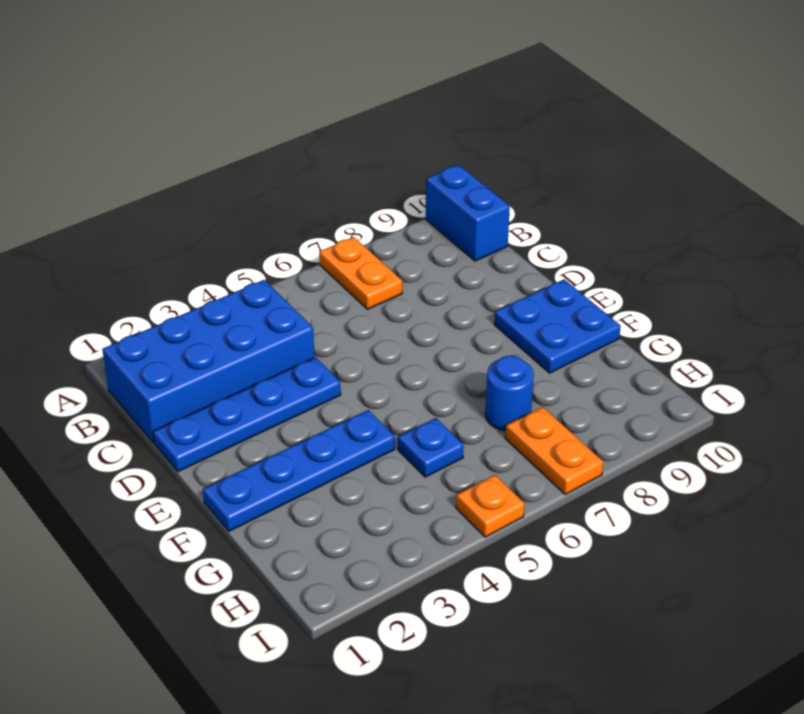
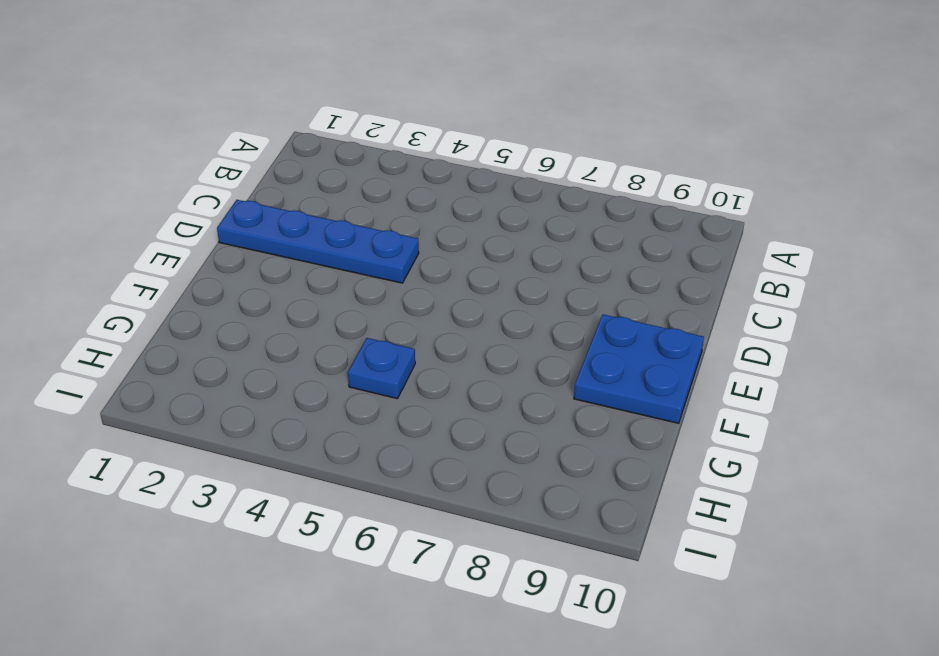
none -> orange plate A7:B7 level 1
none -> blue brick A10:B10 level 1

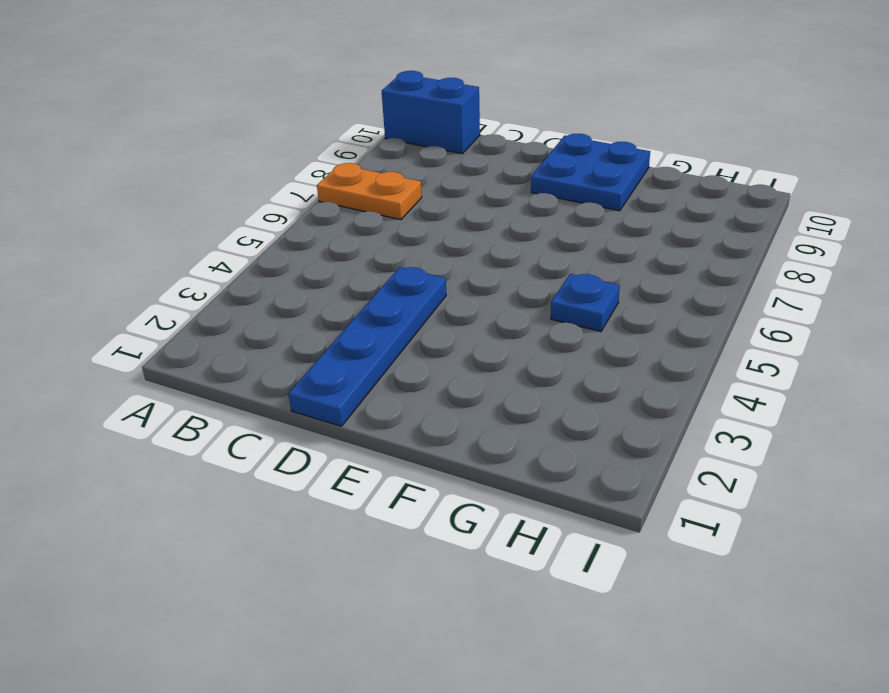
none -> blue brick B1:C4 level 1
none -> blue plate F1:F4 level 1

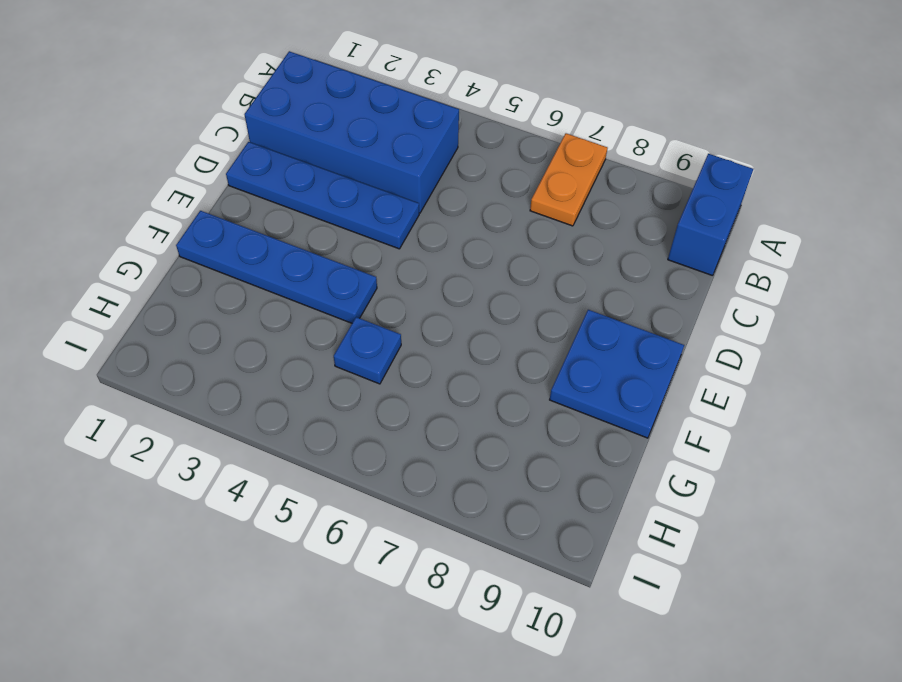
none -> blue round brick G7 level 1
none -> orange plate H7:I7 level 1

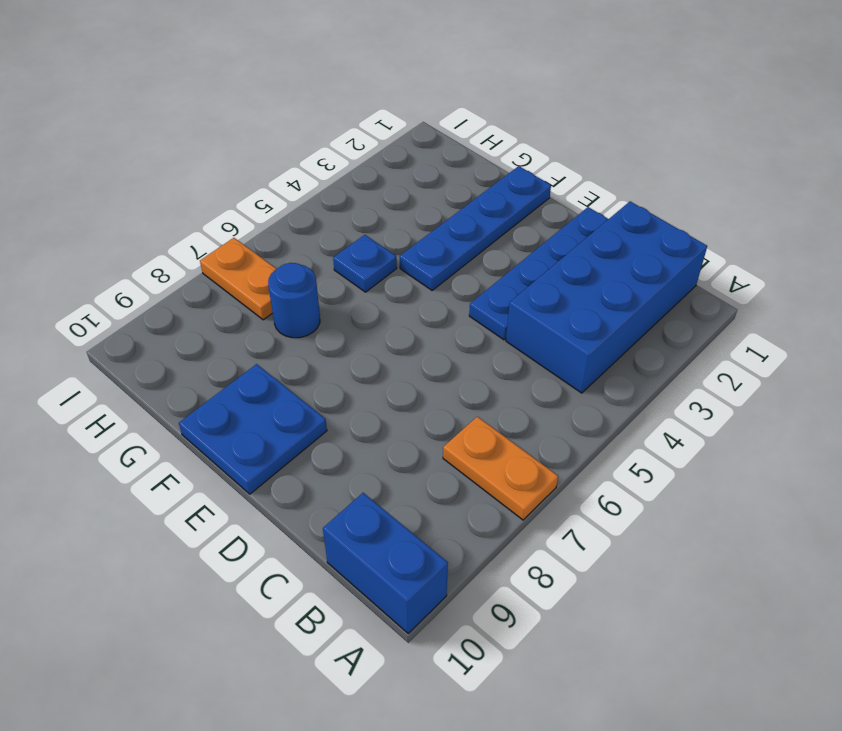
none -> orange plate I5 level 1

